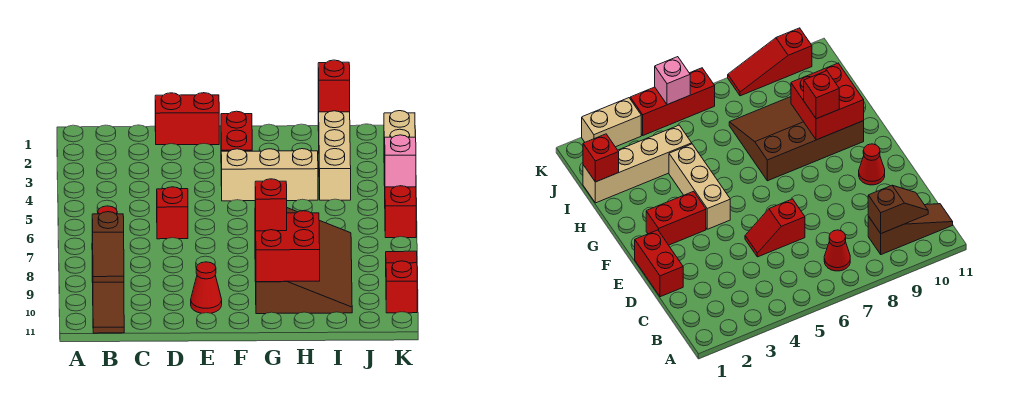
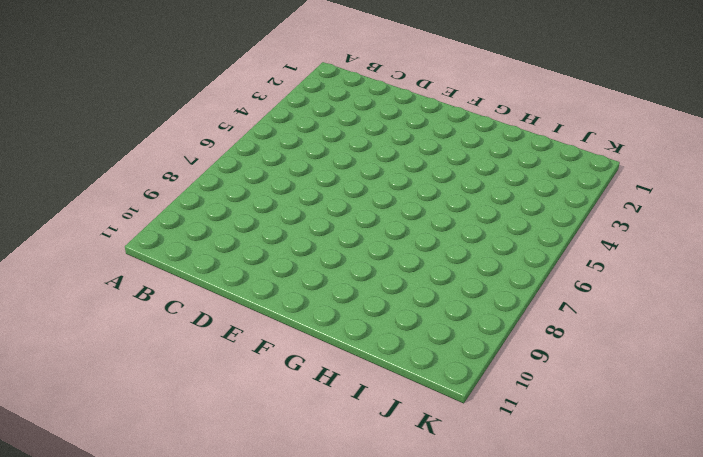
none -> red cone B7 level 1
none -> brown slope B9:B11 level 1 top 9
none -> red brick D1:E1 level 1

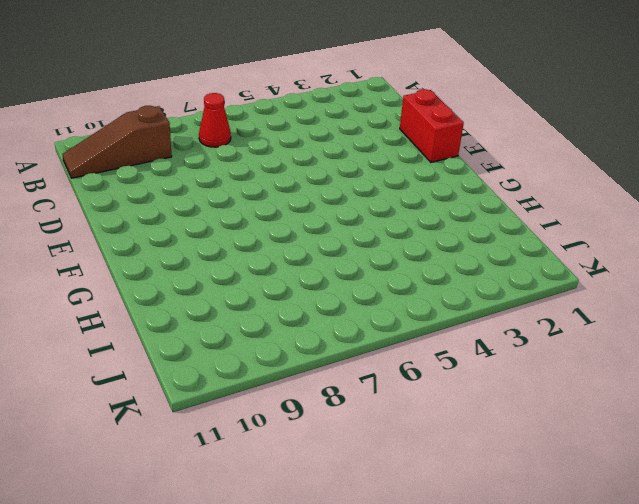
none -> red slope D5:D6 level 1 top 6
none -> red cone E10 level 1
none -> red brick F2:F3 level 1

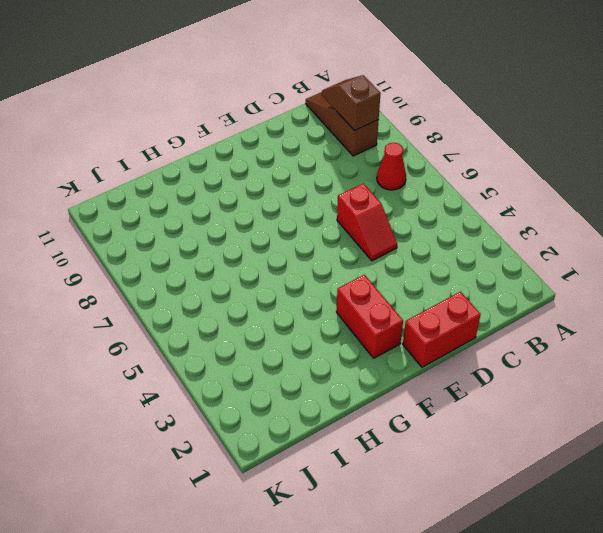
none -> red cone E10 level 1
none -> tan brick F4:H4 level 1
none -> brown slope G7:I10 level 1 top G

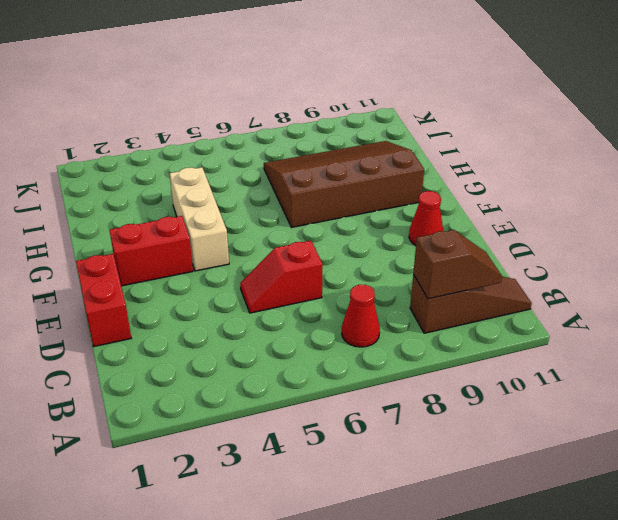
none -> tan brick I1:I4 level 1
none -> tan brick K2:K3 level 1
none -> red brick K4:K6 level 1

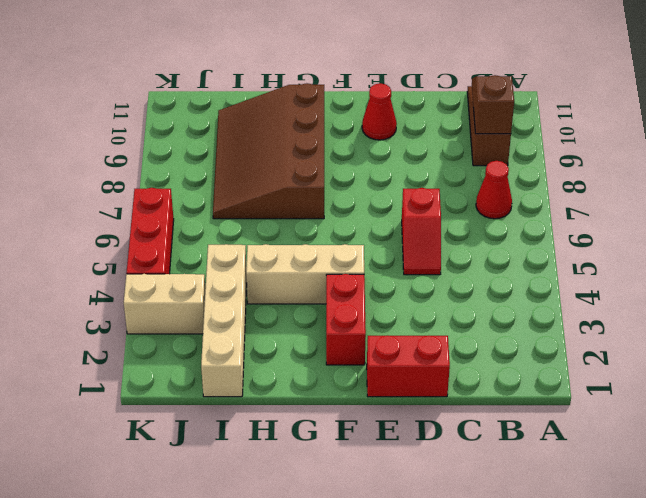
tan brick J3:K3 level 1 -> tan brick K2:K3 level 1
none -> red slope K8:K10 level 1 top 10
none -> red brick G9:H10 level 2
none -> red brick I1 level 2

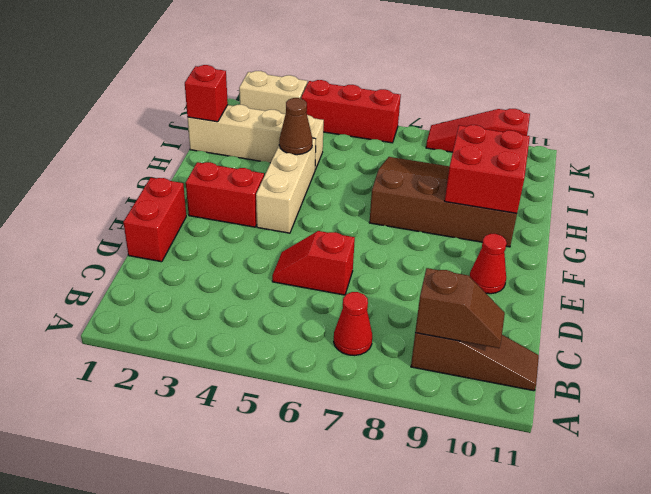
brown cone H4 level 2 -> none
none -> pink brick K5 level 2
none -> red brick G9 level 3

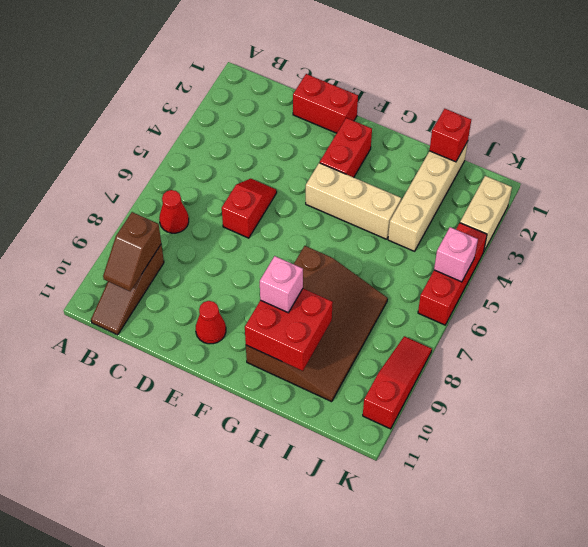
pink brick G9 level 3 -> red brick G9 level 3

